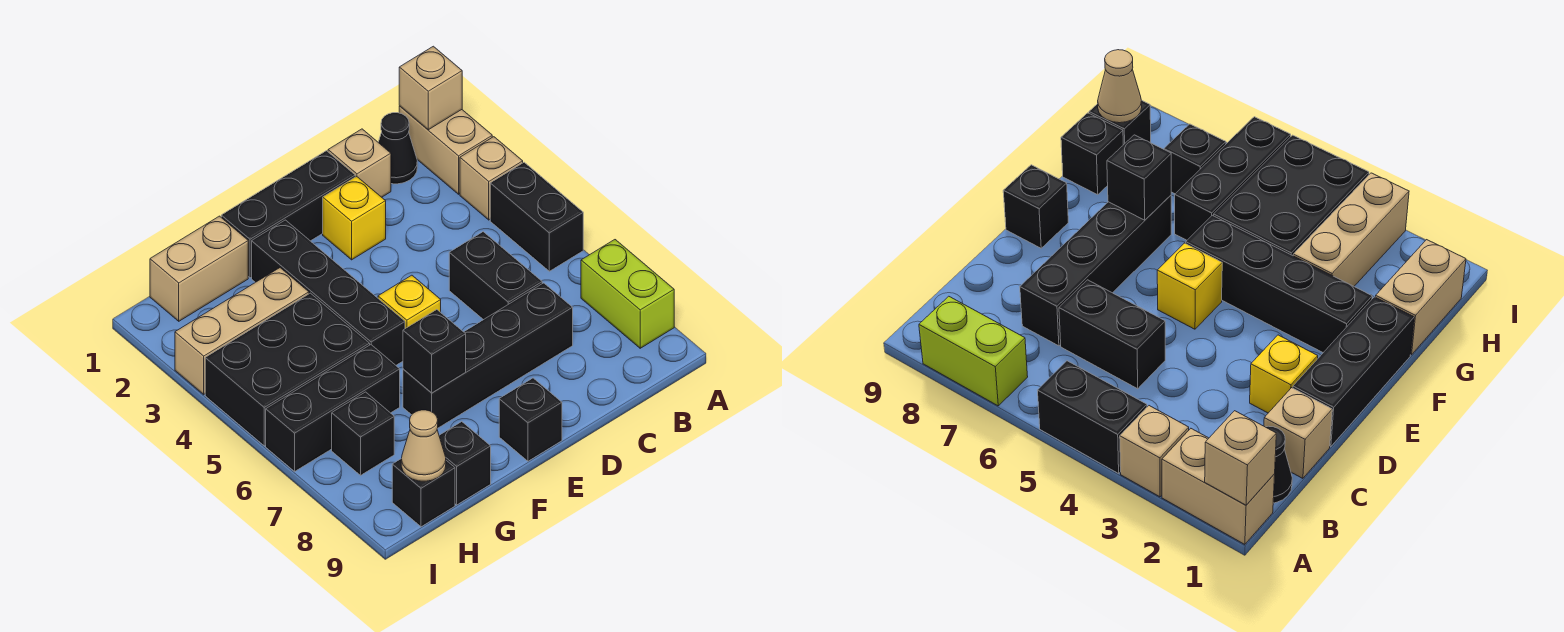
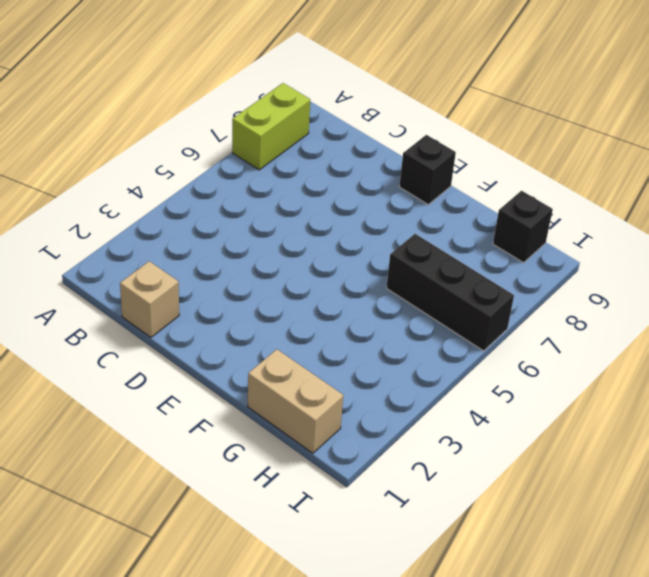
none -> tan brick A1:A2 level 1
none -> tan brick A3 level 1
none -> black brick A4:A5 level 1

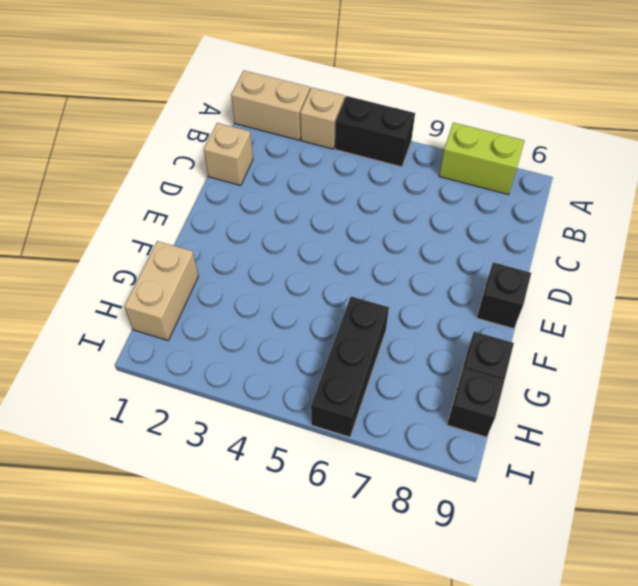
none -> black cone B1 level 1
none -> black brick C5:C6 level 1
none -> black brick C7:F7 level 1

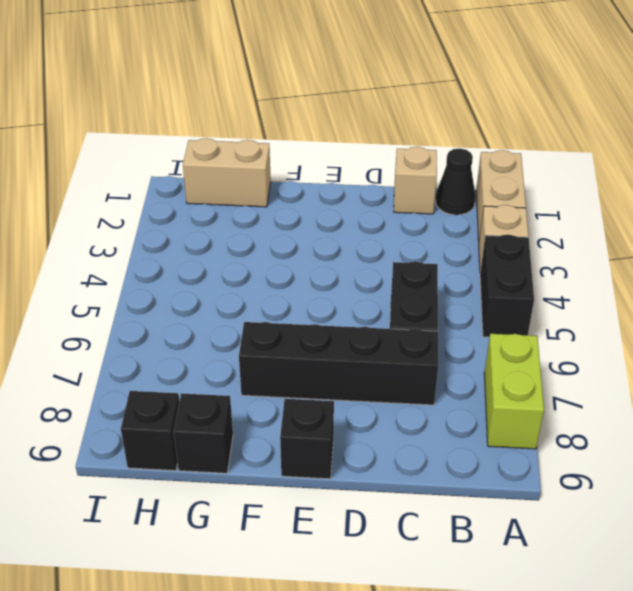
none -> black brick D1:F1 level 1
none -> yellow brick D2 level 1
none -> yellow brick E5 level 1

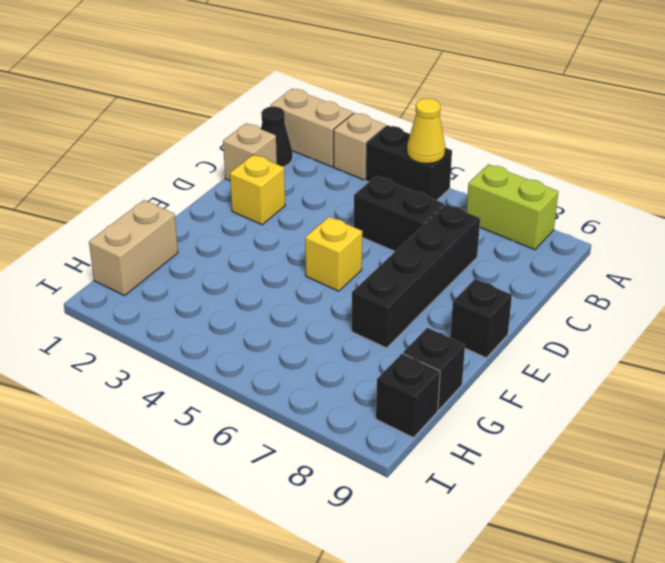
yellow cone A5 level 2 -> none
none -> black brick D1:F1 level 1
none -> black brick F2:F5 level 1
none -> tan brick G3:I3 level 1

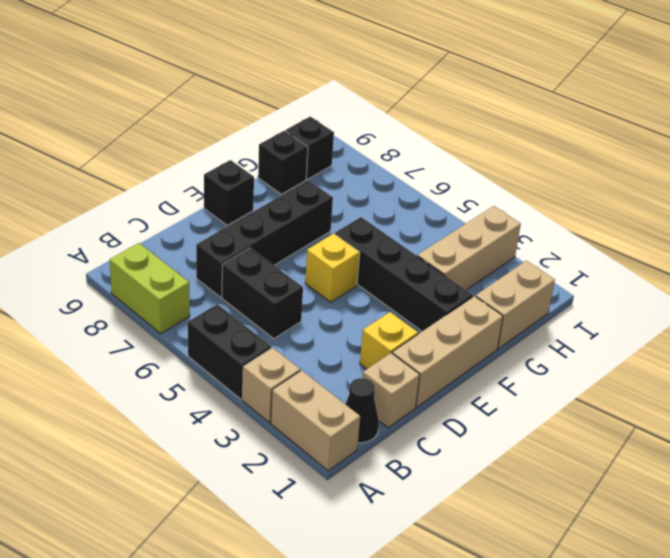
tan brick D1:F1 level 1 -> black brick D1:F1 level 1
none -> black brick G4:I5 level 1
none -> black brick G6:I6 level 1
none -> black brick H7 level 1

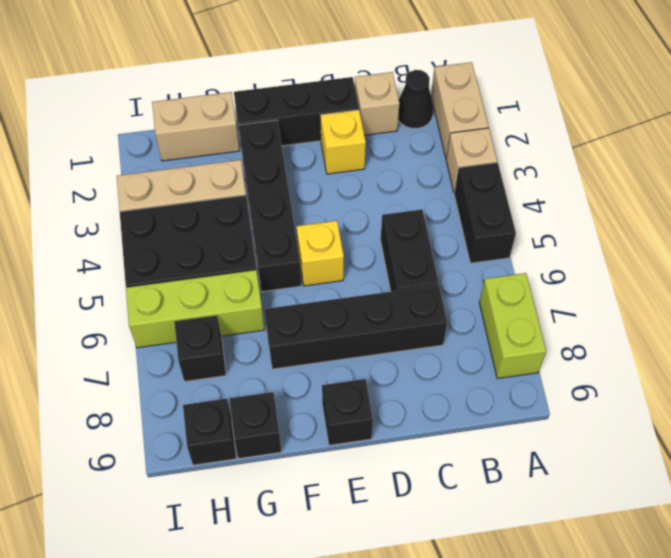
lime brick G6:I6 level 1 -> black brick G6:I6 level 1
none -> tan brick A1 level 2
none -> black brick F7 level 2
none -> tan cone H9 level 2

